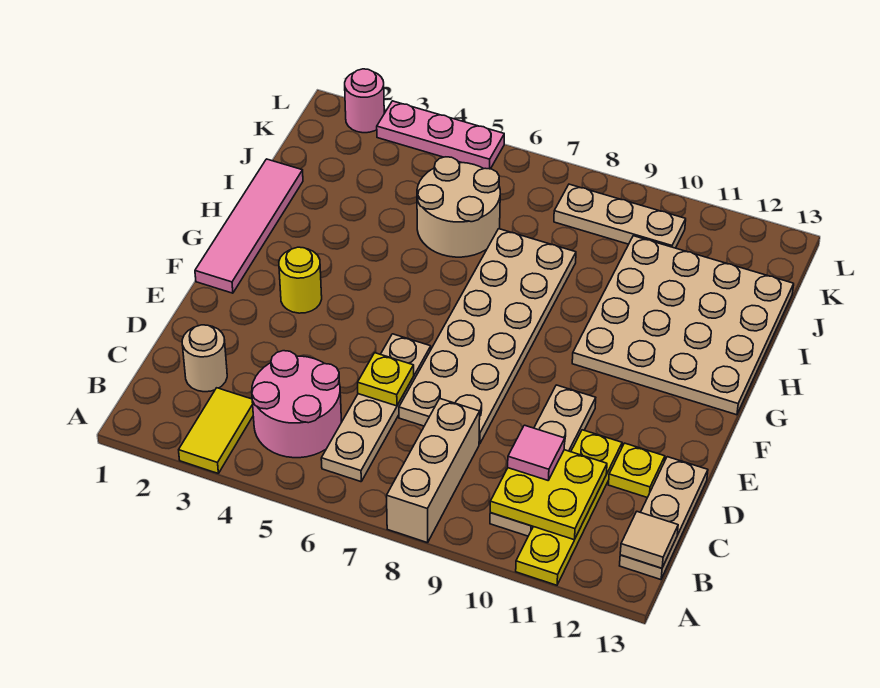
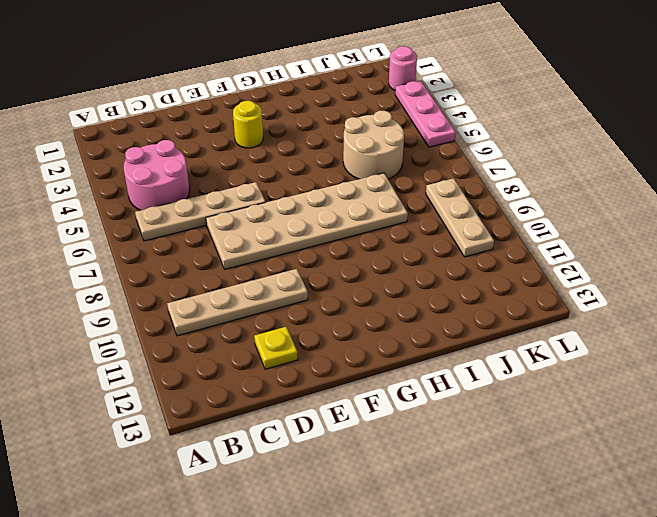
none -> yellow tile A3:B3 level 1
none -> tan brick A8:C8 level 1
none -> yellow plate A11:D11 level 1

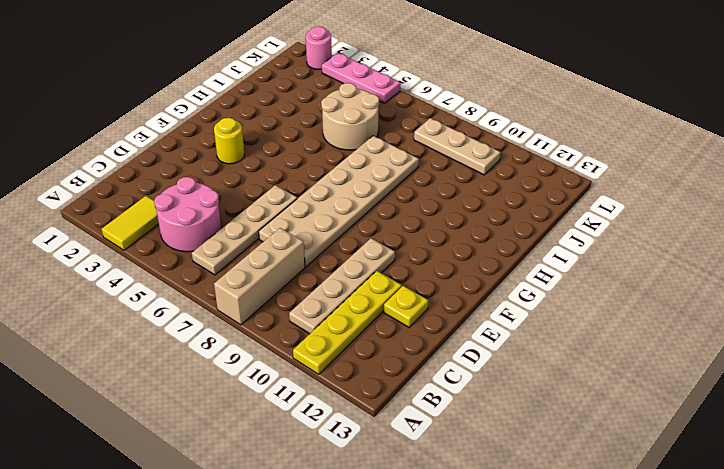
none -> tan plate B13:D13 level 1
none -> tan round brick C2 level 1
none -> pink tile F1:I1 level 1

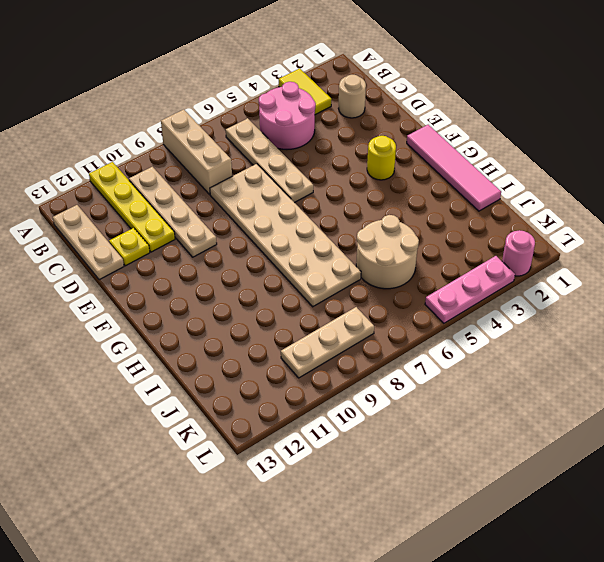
none -> tan plate G10:J13 level 1
none -> yellow plate B10:C11 level 2
none -> tan tile B13 level 2

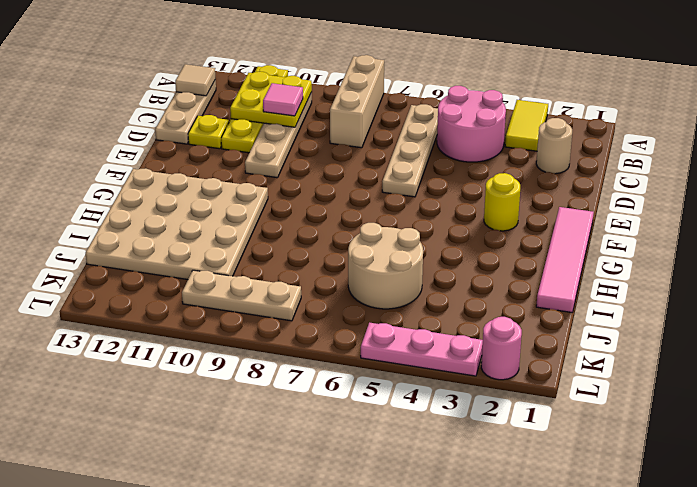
none -> tan plate D7:I8 level 1
none -> yellow plate D6 level 2

